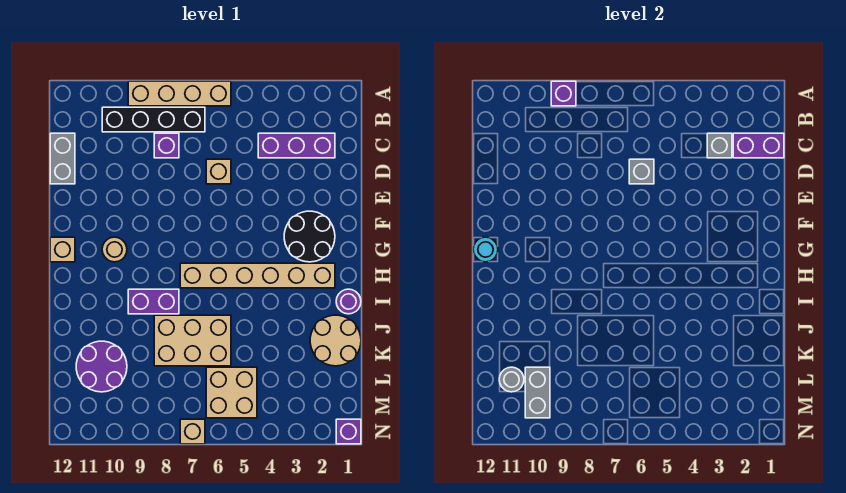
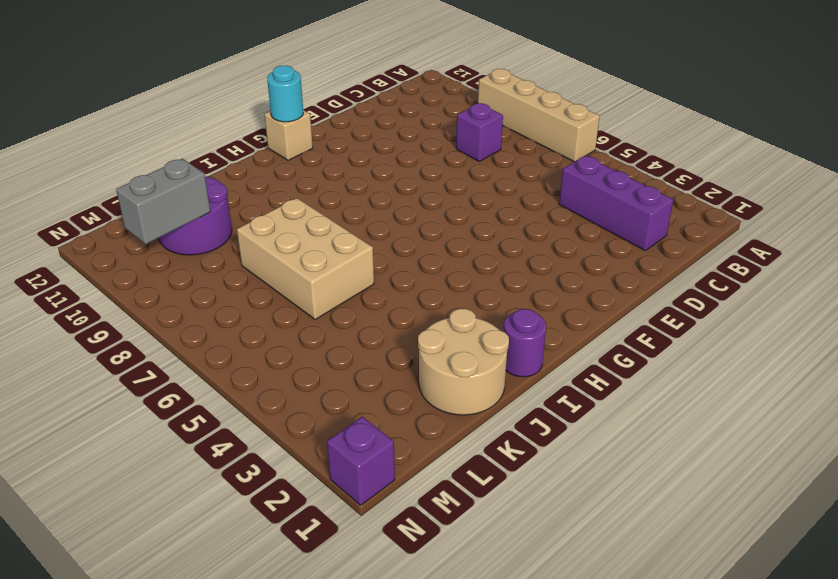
none -> black brick B7:B10 level 1
none -> grey brick C12:D12 level 1
none -> tan brick D6 level 1

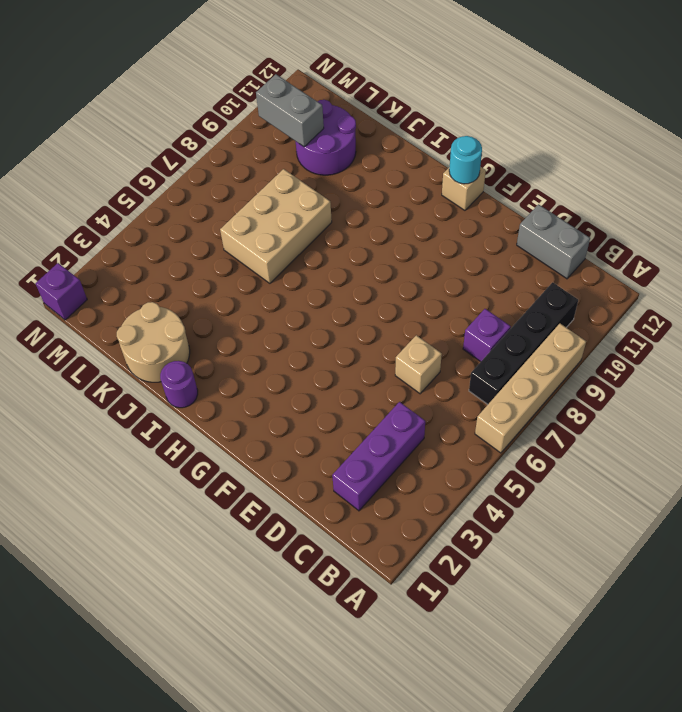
none -> black round brick F2:G3 level 1
none -> tan round brick G10 level 1
none -> tan brick H2:H7 level 1

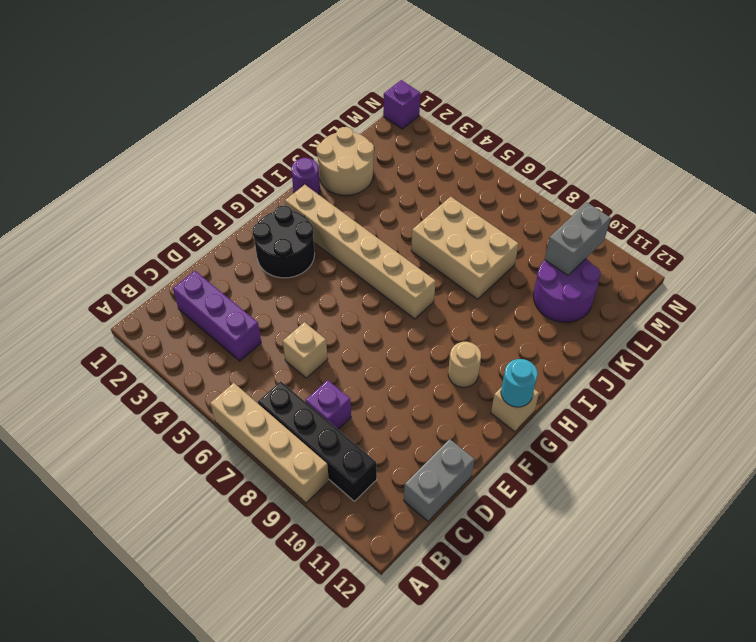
none -> purple brick I8:I9 level 1
none -> tan brick L5:M6 level 1
none -> tan brick N7 level 1

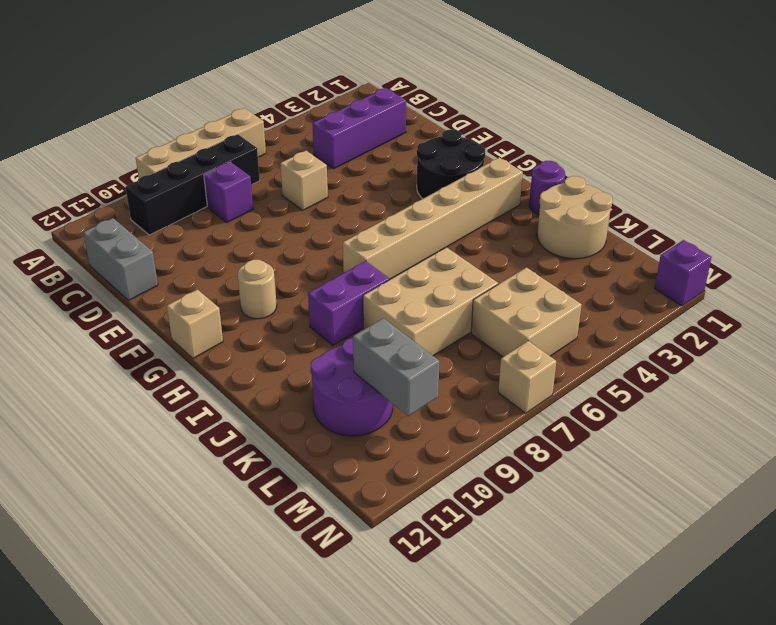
none -> purple brick A9 level 2
none -> purple brick C1:C2 level 2
none -> grey brick C3 level 2

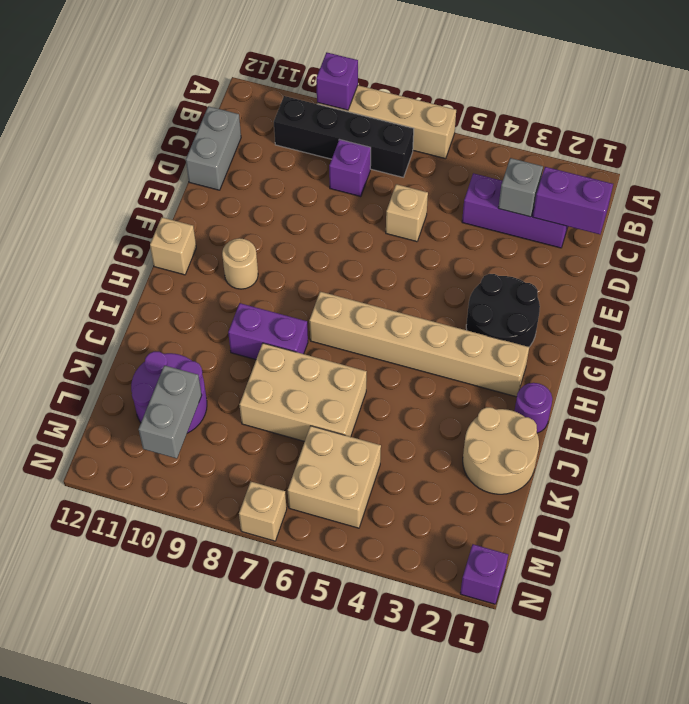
none -> grey brick D6 level 2
none -> cyan round brick G12 level 2
none -> grey round brick L11 level 2

